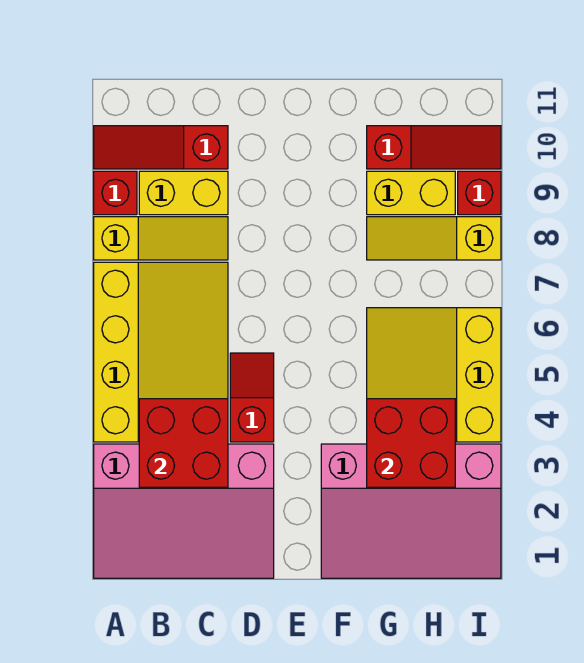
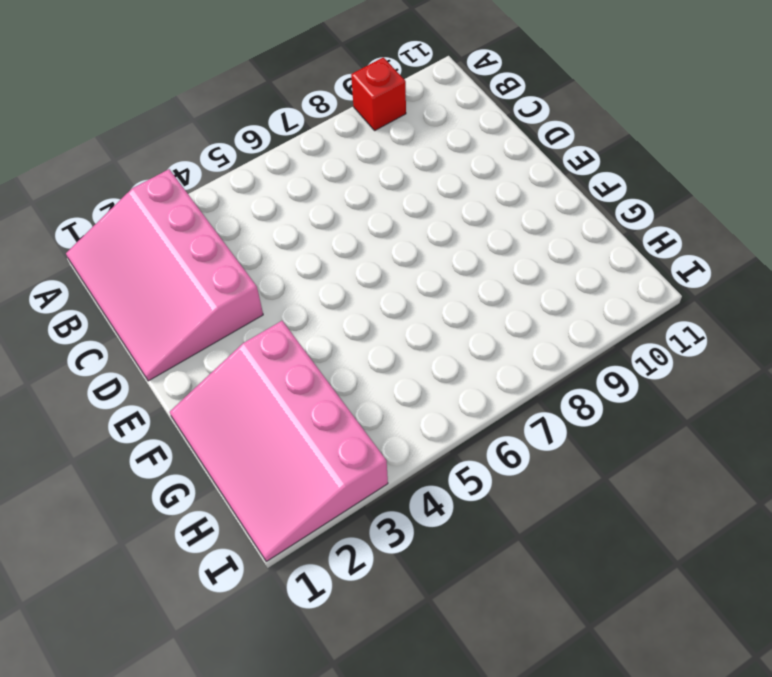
none -> yellow slope A4:C7 level 1 top A
none -> yellow slope A8:C8 level 1 top A
none -> red slope A10:C10 level 1 top C

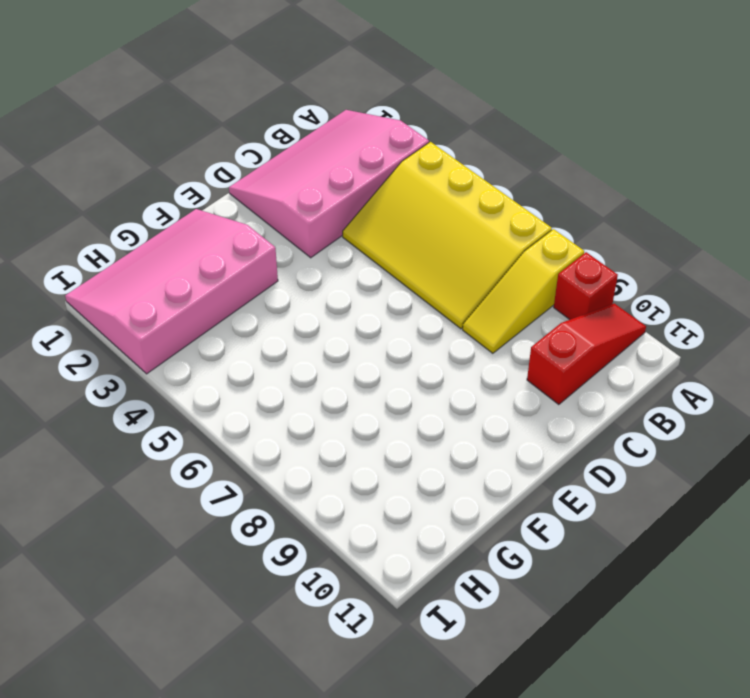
none -> yellow brick B9:C9 level 1
none -> red slope D4:D5 level 1 top 4
none -> yellow slope G4:I6 level 1 top I

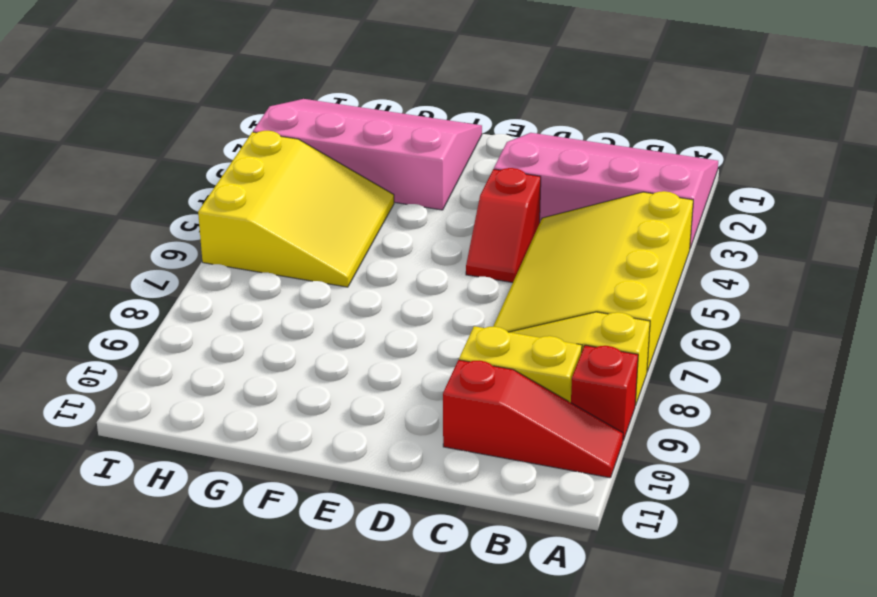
none -> yellow slope G8:I8 level 1 top I
none -> yellow brick G9:H9 level 1
none -> red slope G10:I10 level 1 top G

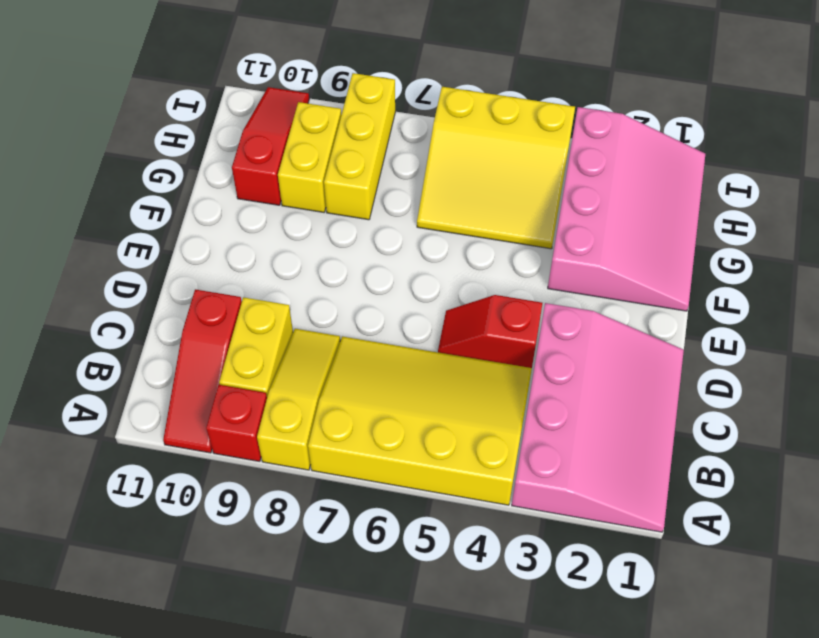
yellow brick G8:I8 level 1 -> yellow slope G8:I8 level 1 top I
none -> red brick I9 level 1
none -> red brick B3:C4 level 2
none -> red brick G3:H4 level 2

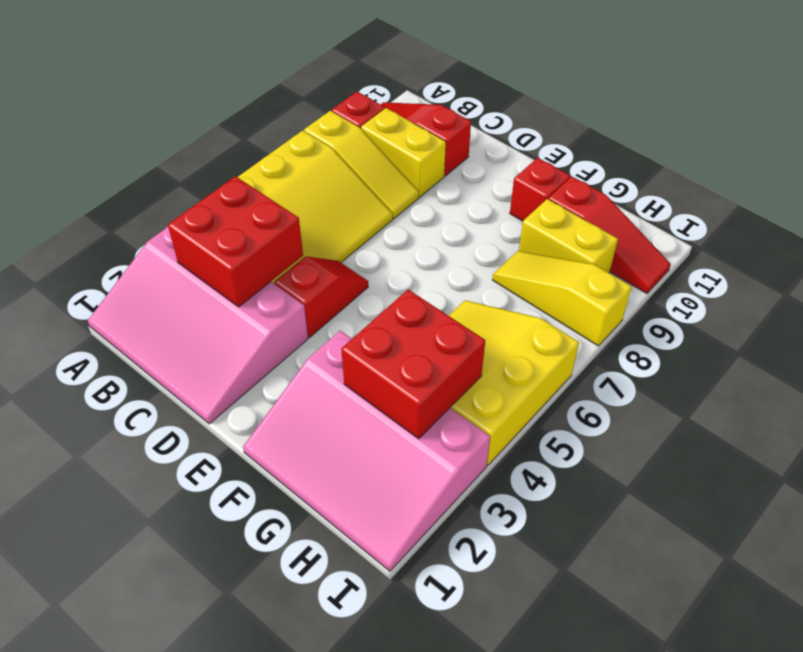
red brick F10 level 1 -> red brick I9 level 1

